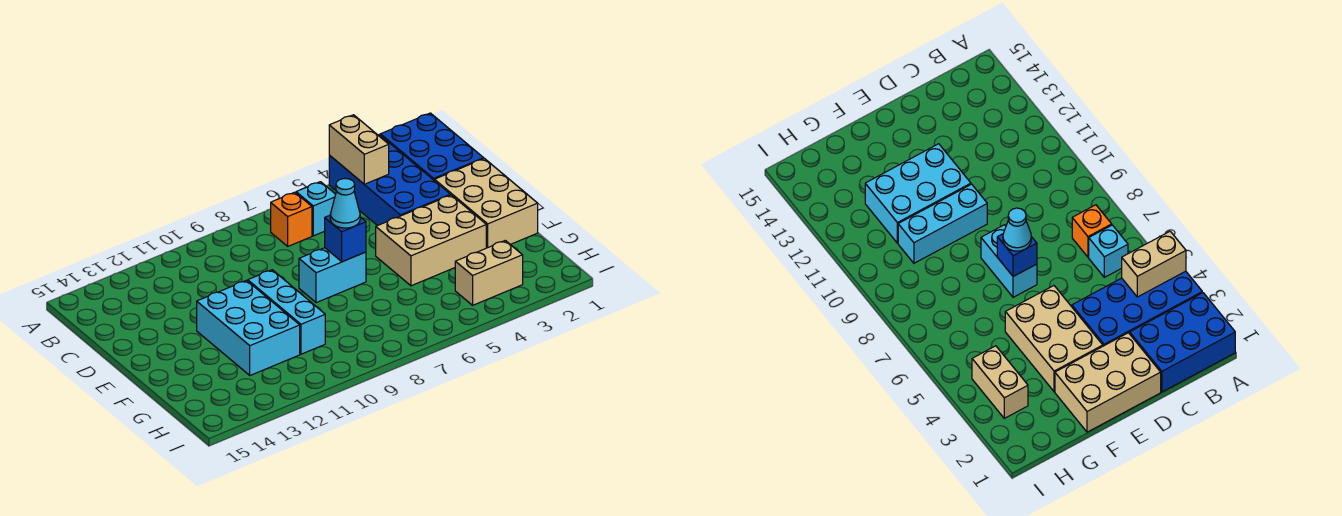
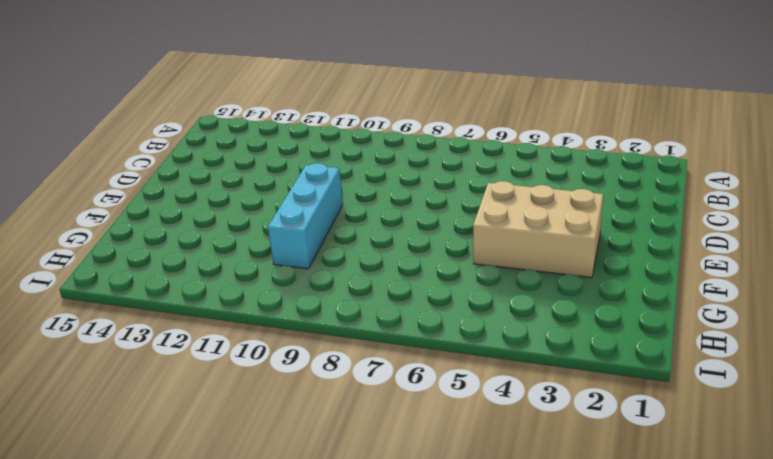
none -> blue brick A1:C2 level 1
none -> blue brick A3:D4 level 1
none -> cyan brick B6 level 1

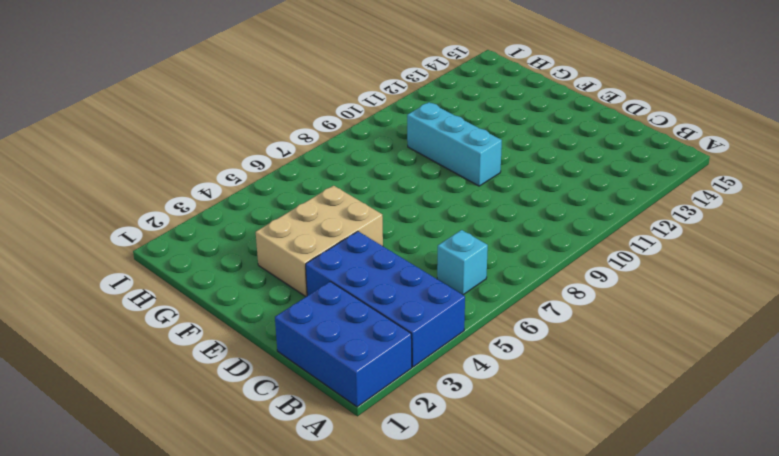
none -> orange brick B7 level 1
none -> tan brick D1:F2 level 1
none -> cyan brick E7:E8 level 1

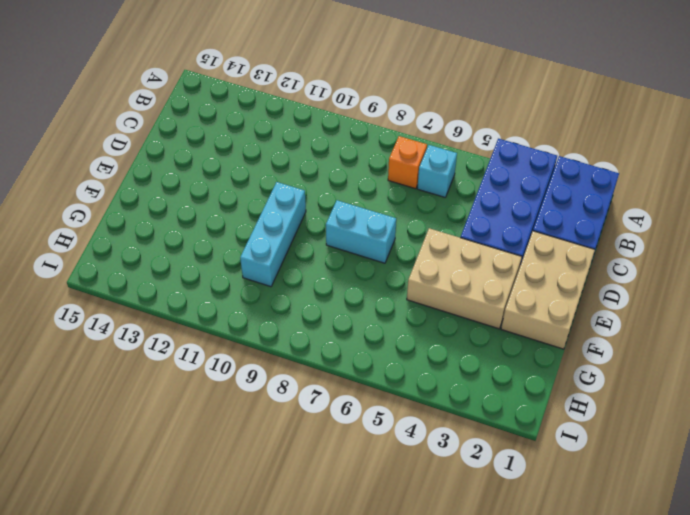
none -> cyan brick E11:G12 level 1
none -> tan brick H3:H4 level 1
none -> tan brick A4:B4 level 2

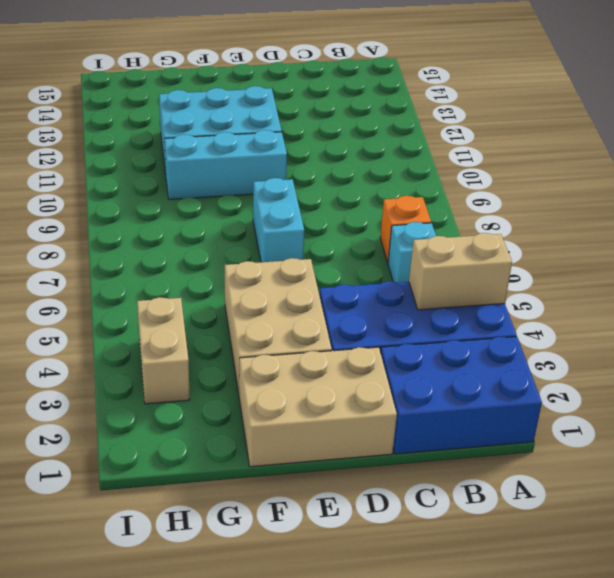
none -> blue brick E7 level 2
none -> cyan cone E7 level 3

